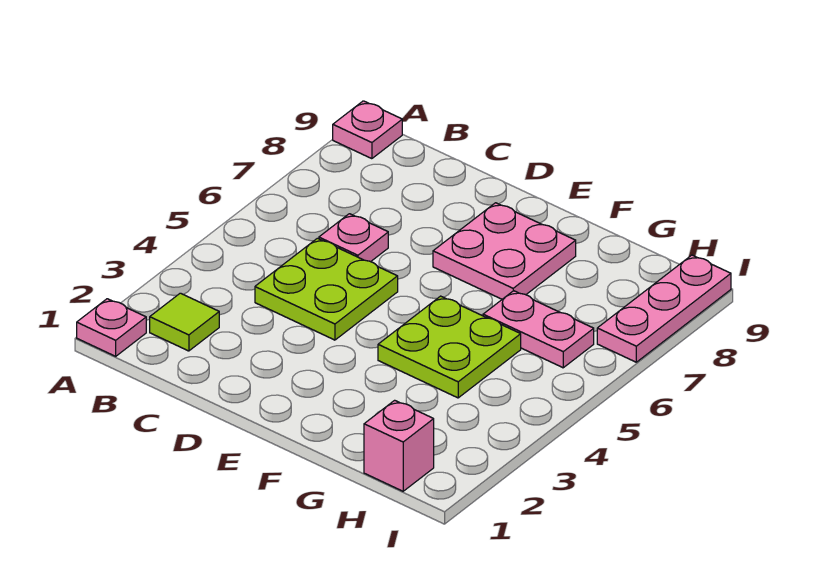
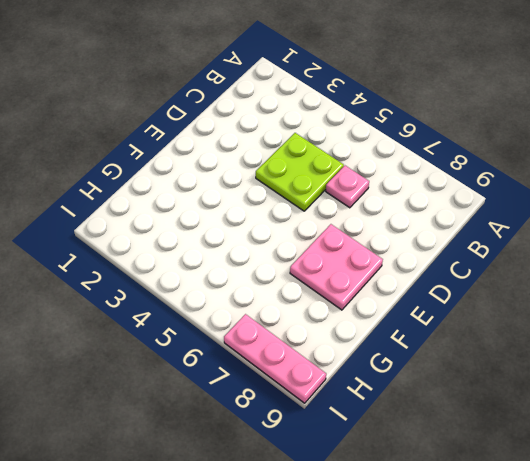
none -> pink plate A1 level 1
none -> pink plate A9 level 1

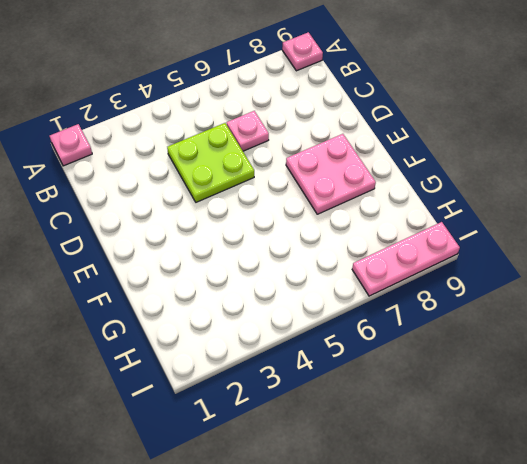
none -> lime tile B2 level 1
none -> lime plate F4:G5 level 1

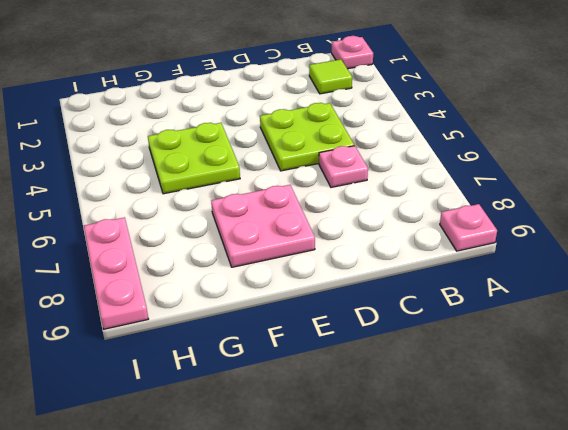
none -> pink plate G6:H6 level 1
none -> pink brick H1 level 1

